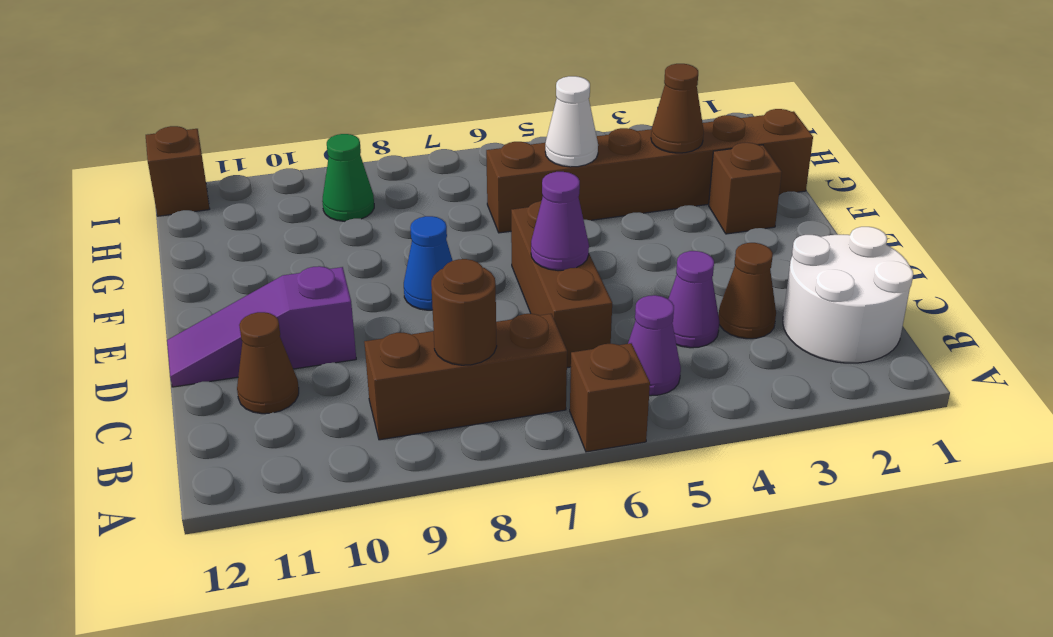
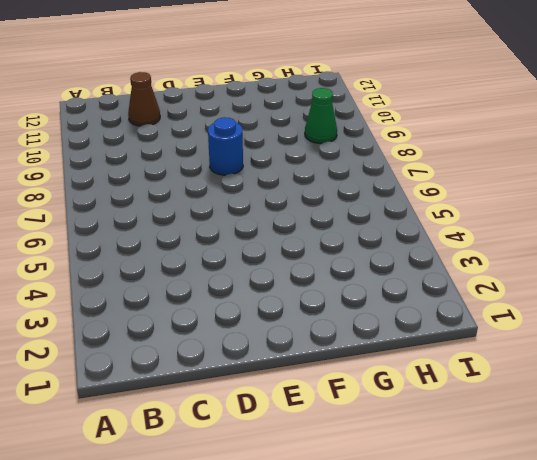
blue round brick E8 level 1 -> blue cone E8 level 1
none -> brown brick A6 level 1
none -> white round brick B1:C2 level 1
none -> purple cone B5 level 1

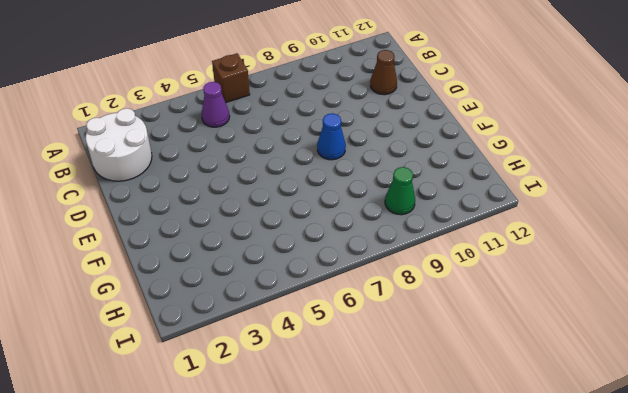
none -> brown brick B7:B9 level 1
none -> brown cone C3 level 1
none -> purple cone C4 level 1

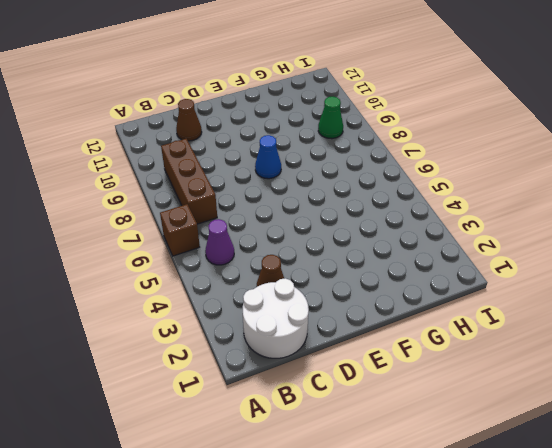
none -> purple cone C4 level 1
none -> brown brick C6:E6 level 1
none -> purple slope D10:D12 level 1 top 10

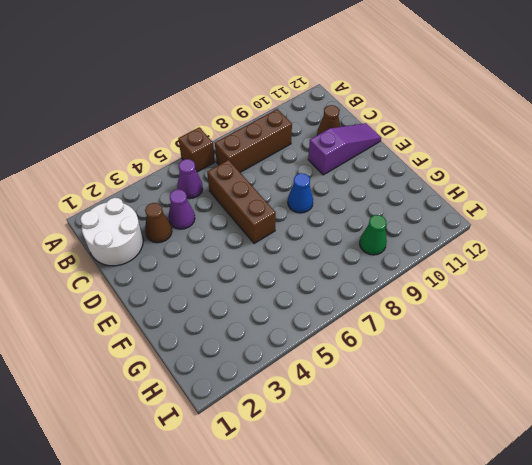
none -> brown brick F2 level 1
none -> brown brick G1:G6 level 1
none -> brown brick I12 level 1

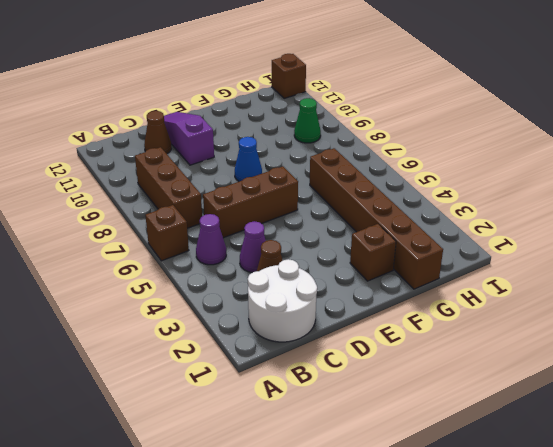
none -> brown round brick B8 level 2
none -> purple cone D6 level 2
none -> brown cone G3 level 2

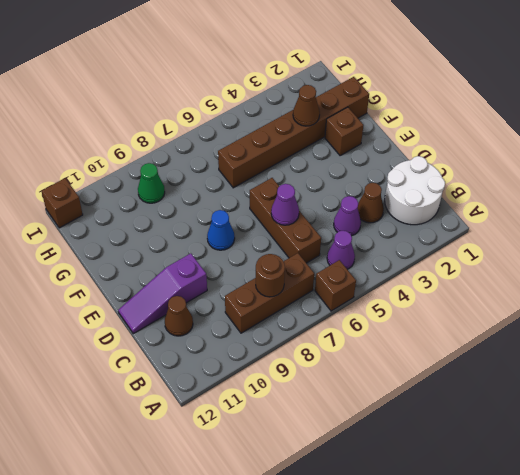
none -> white cone G5 level 2

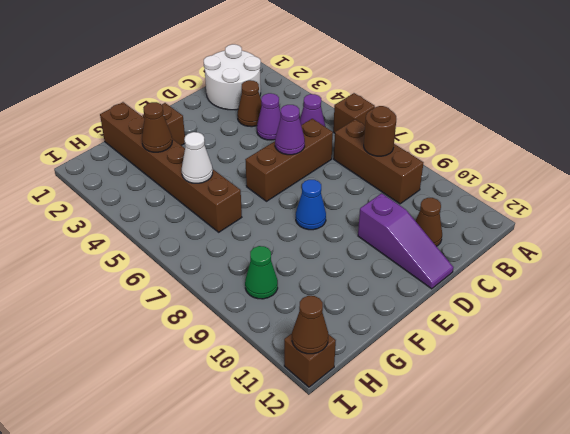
brown cone I12 level 2 -> none

